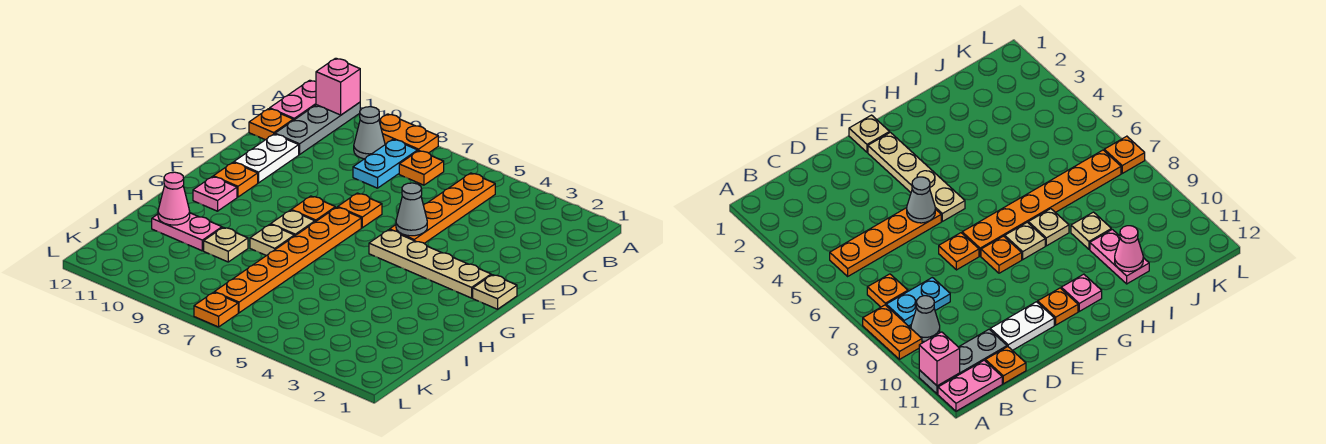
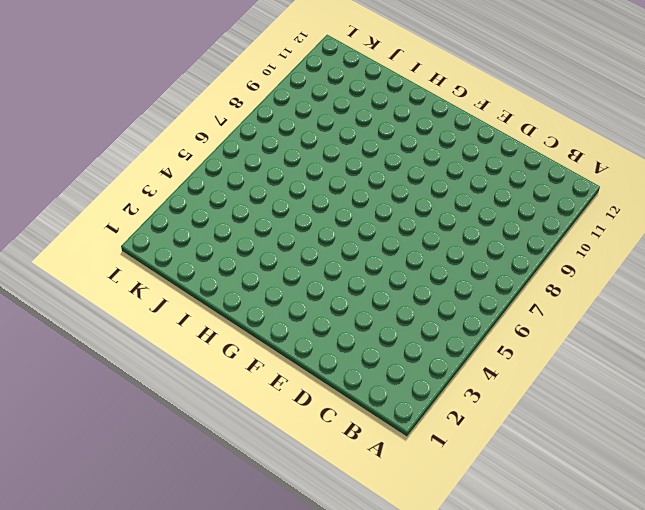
none -> orange plate A8:A9 level 1
none -> grey plate A11:C11 level 1
none -> pink plate A12:B12 level 1

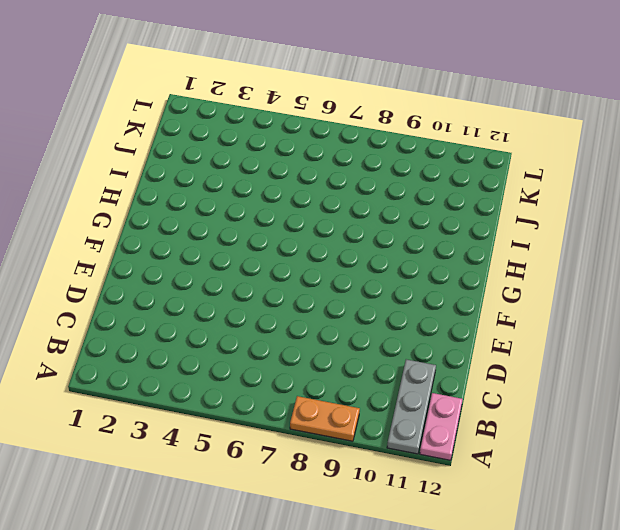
none -> orange plate B5:E5 level 1
none -> orange plate B7 level 1
none -> cyan plate B8:C8 level 1

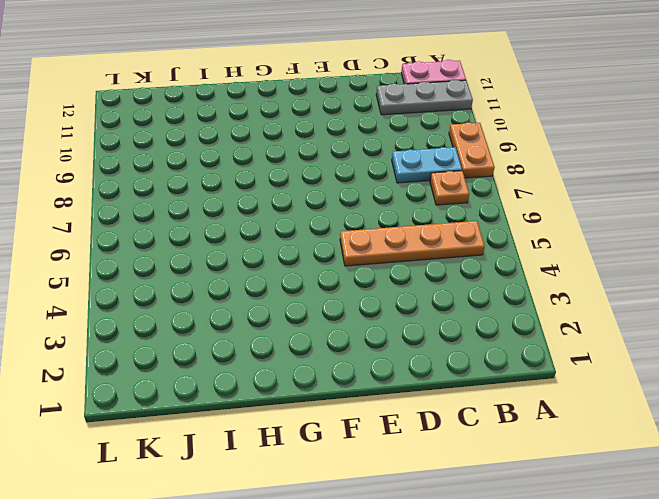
none -> grey cone B9 level 1
none -> orange plate C12 level 1
none -> white plate D11:E11 level 1

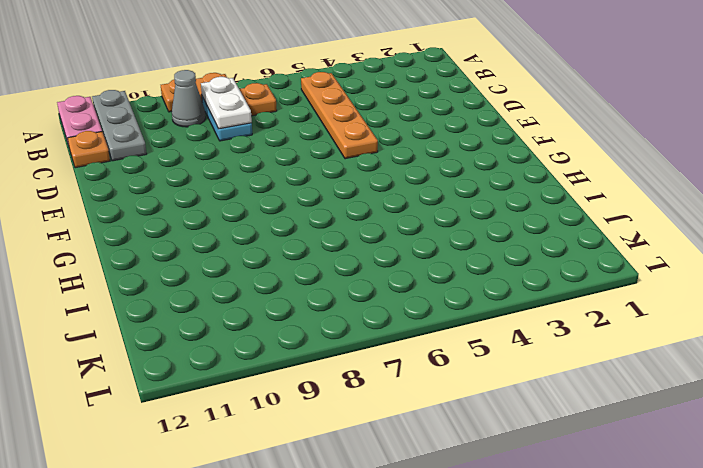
white plate B8:C8 level 2 -> white plate D11:E11 level 1
none -> orange plate E7 level 1
none -> tan plate F1 level 1
none -> tan plate F2:F5 level 1

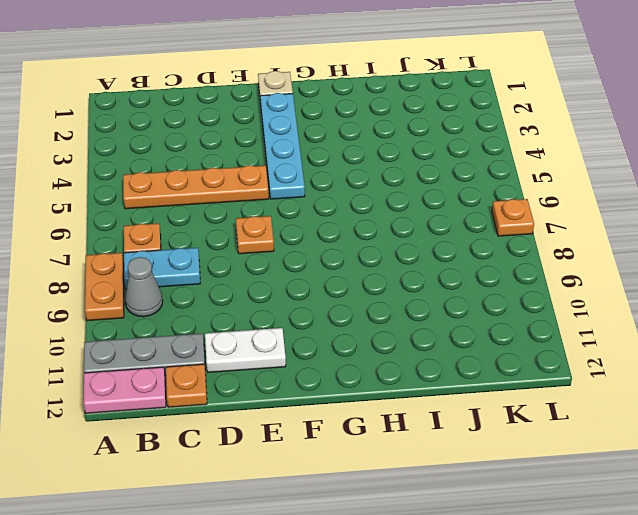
cyan plate F2:F5 level 1 -> tan plate F2:F5 level 1
none -> orange plate F7:K7 level 1
none -> orange plate F8 level 1
none -> orange plate F11 level 1

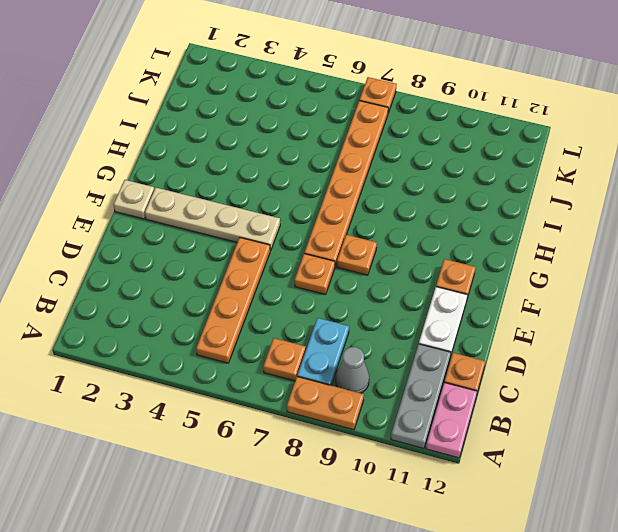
none -> tan plate G8 level 1
none -> pink plate G11 level 1
none -> tan plate H8 level 1

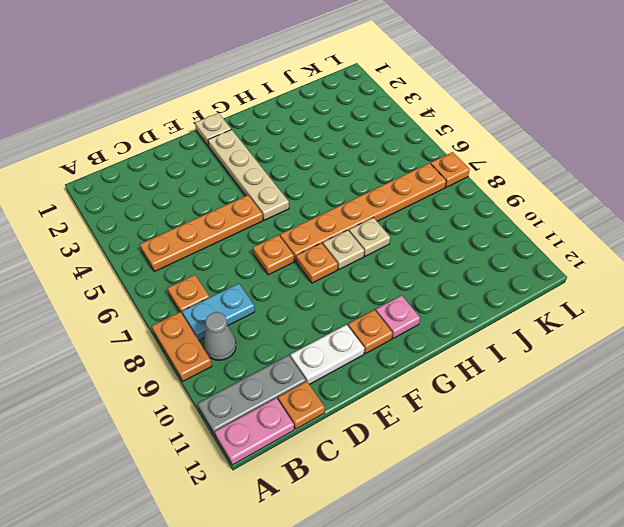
none -> tan plate I9 level 1
none -> pink plate I10:I11 level 1
none -> pink brick A11 level 2

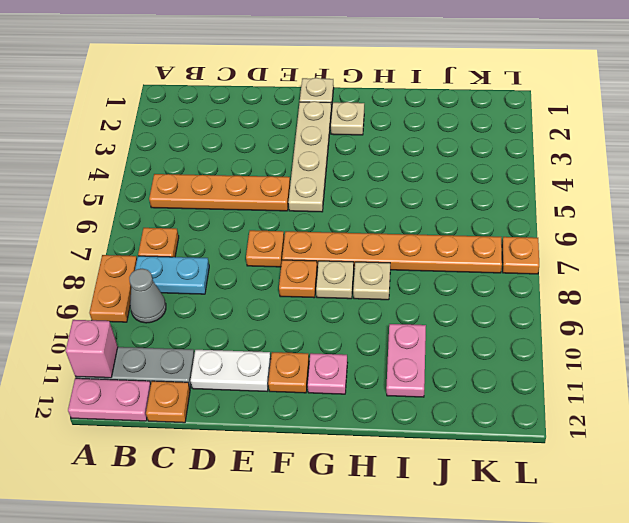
tan plate G2 level 1 -> tan plate I9 level 1
none -> grey cone E5 level 2
none -> pink cone I11 level 2

